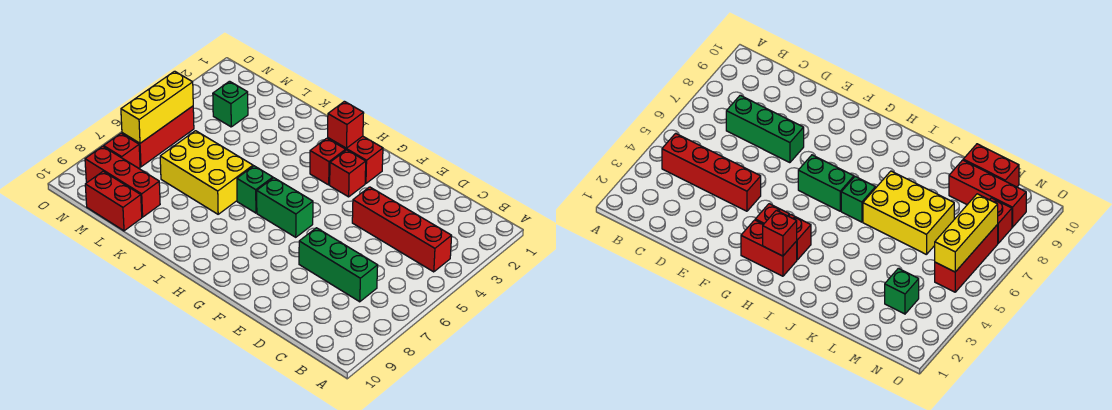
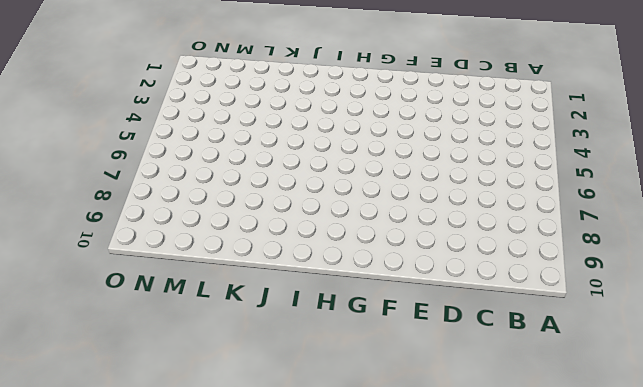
none -> red brick B4:E4 level 1
none -> green brick C7:E7 level 1
none -> red brick G2:H2 level 1

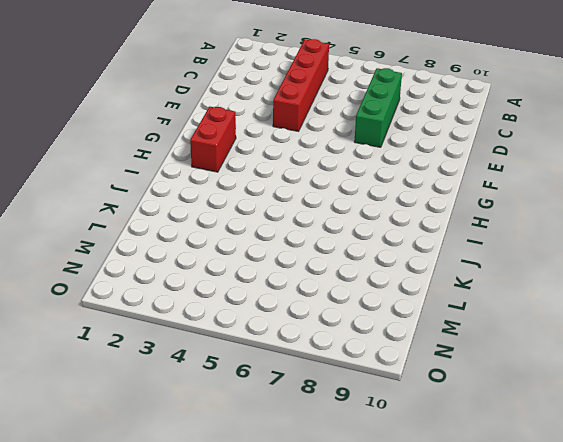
none -> red brick G3 level 1
none -> green brick G6:H6 level 1
none -> red brick H3 level 1

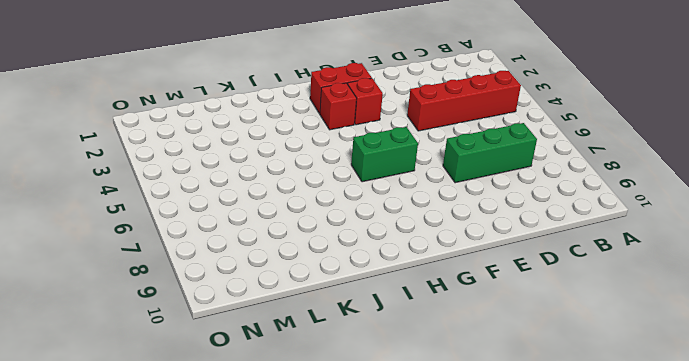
none -> green brick I6 level 1
none -> yellow brick J6:L7 level 1
none -> red brick L9:N9 level 1

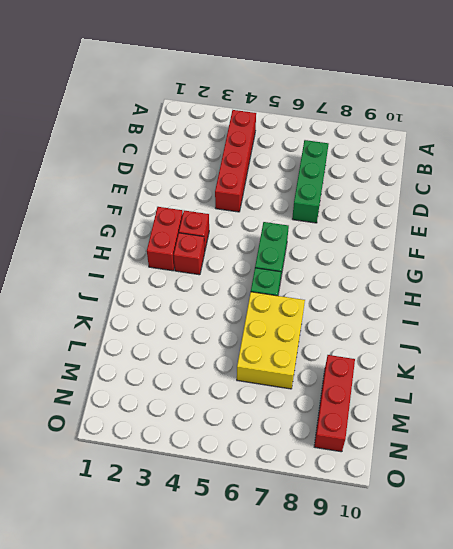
none -> red brick L10:M10 level 1
none -> green brick M3 level 1
none -> red brick N5:N7 level 1

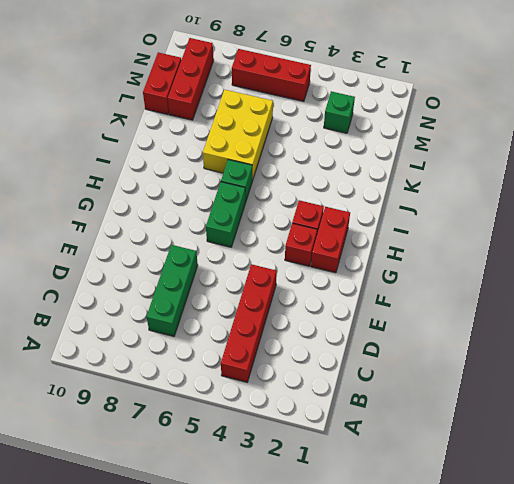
none -> red brick N8 level 1
none -> red brick H2 level 2
none -> yellow brick N5:N7 level 2

